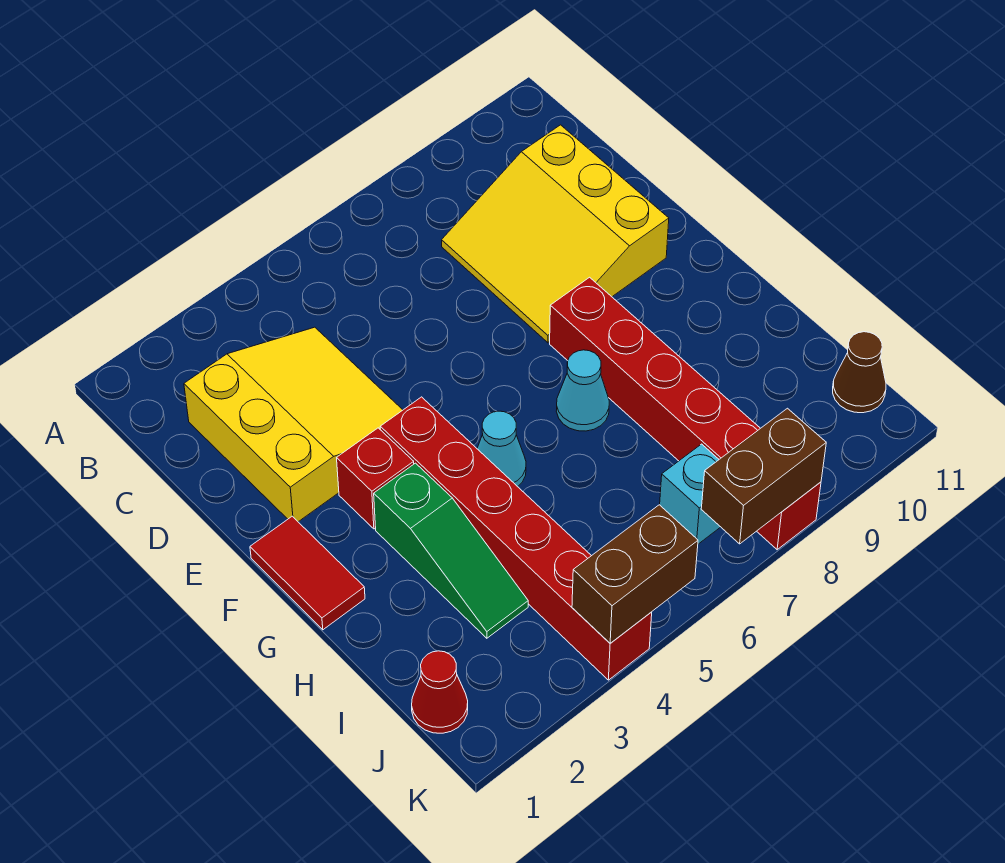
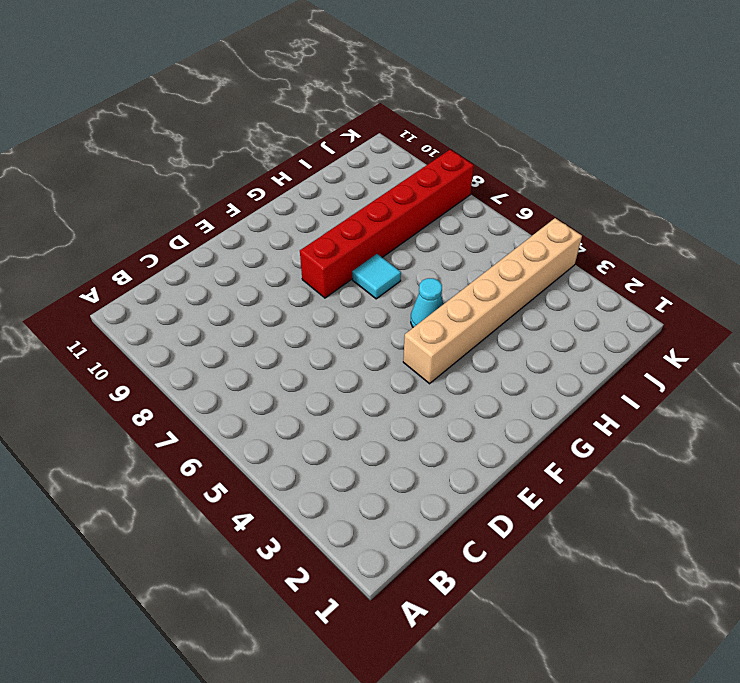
tan brick F4:K4 level 1 -> red brick F4:K4 level 1
cyan tile G7 level 1 -> cyan cone G7 level 1
none -> yellow slope C2:E4 level 1 top 2
none -> yellow slope C8:E10 level 1 top 10
none -> red tile F1:G1 level 1

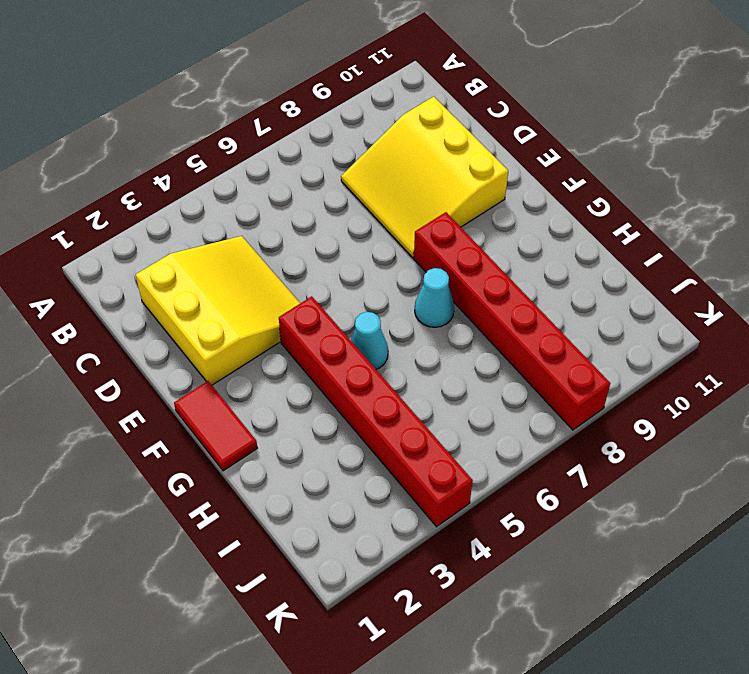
none -> red brick F3 level 1
none -> green slope G3:I3 level 1 top G
none -> red cone J1 level 1

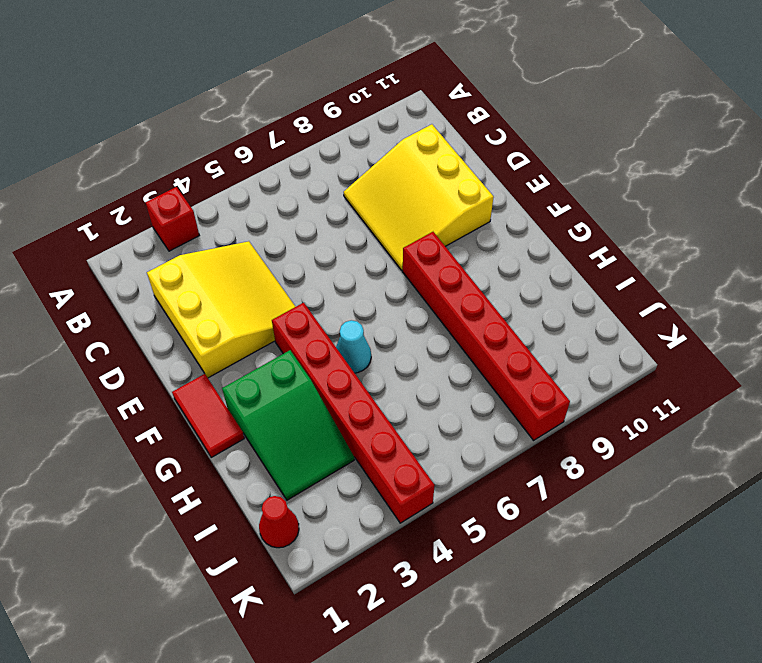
red brick A3 level 1 -> red brick F3 level 1
green slope G2:I3 level 1 top G -> green slope G3:I3 level 1 top G
none -> cyan cone G7 level 1
none -> cyan brick J7 level 1
none -> brown cone J11 level 1

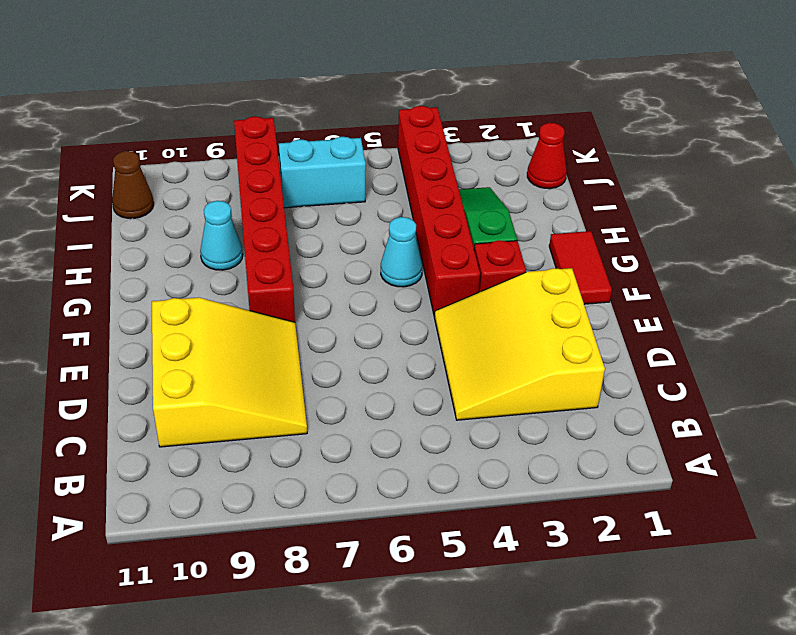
cyan cone H9 level 1 -> cyan cone G7 level 1
cyan brick J6:J7 level 1 -> cyan brick J7 level 1
none -> brown brick K4:K5 level 2
none -> brown brick K7:K8 level 2

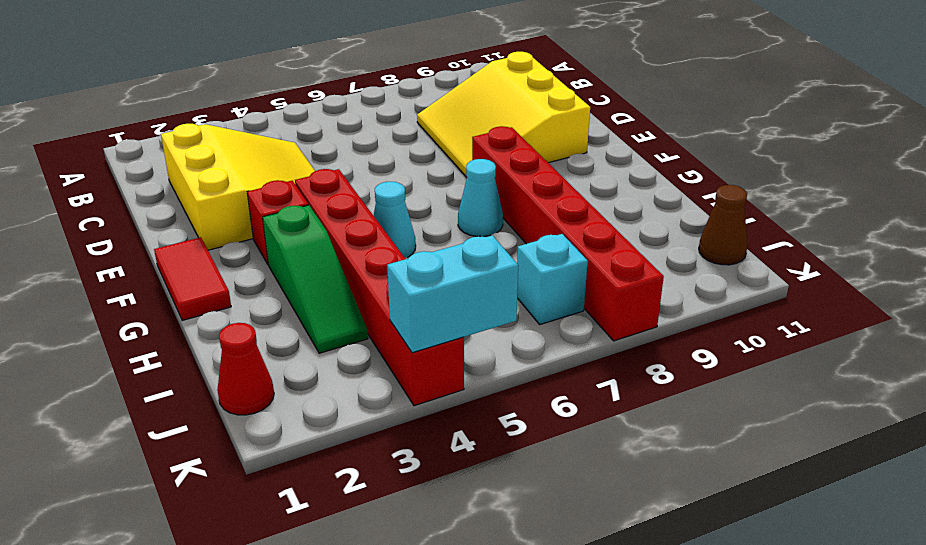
cyan brick K4:K5 level 2 -> brown brick K4:K5 level 2
none -> brown brick K7:K8 level 2

